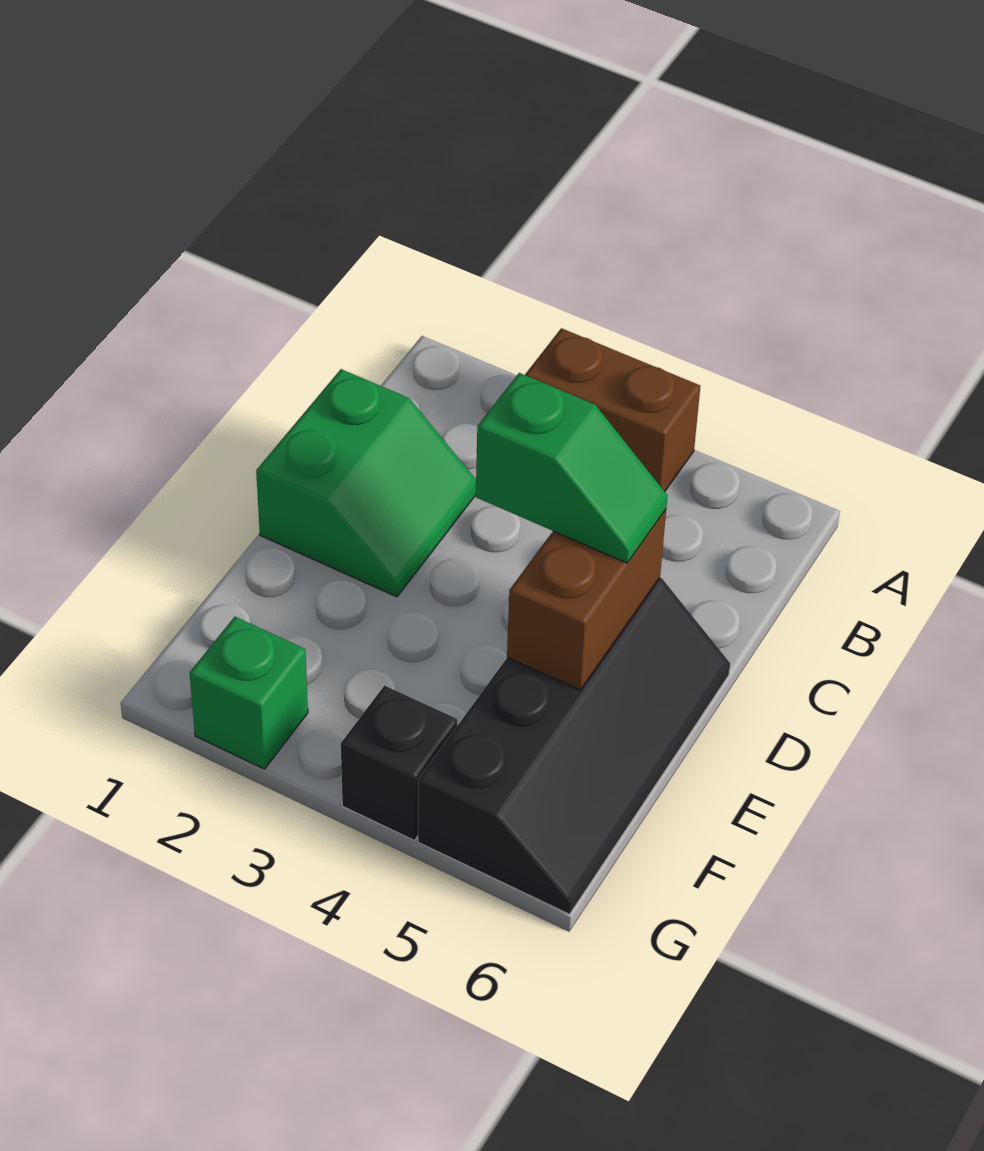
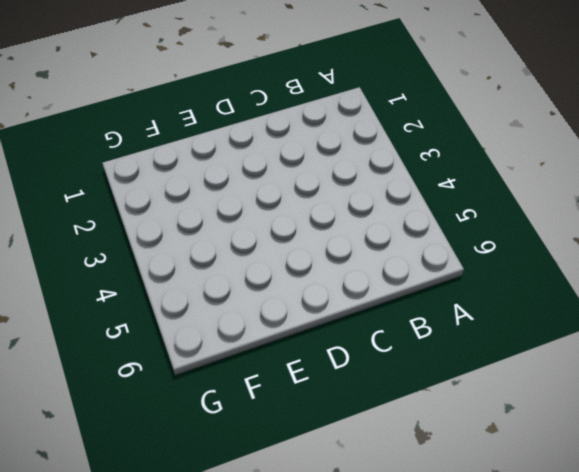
none -> brown brick A3:A4 level 1
none -> green slope C1:D2 level 1 top 1

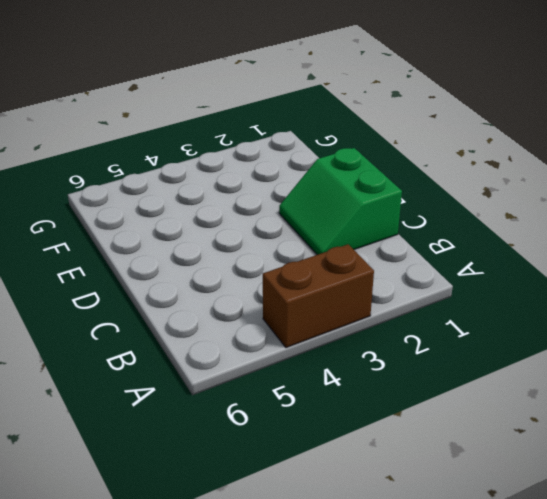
none -> black slope D5:G6 level 1 top 5
none -> green brick G2 level 1

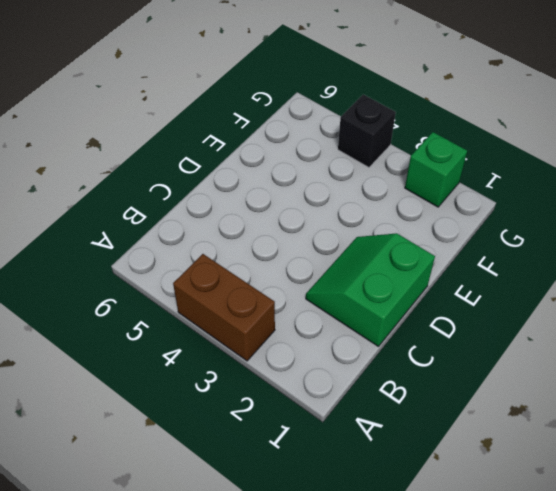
none -> black slope D5:G6 level 1 top 5
none -> brown brick D5:E5 level 2

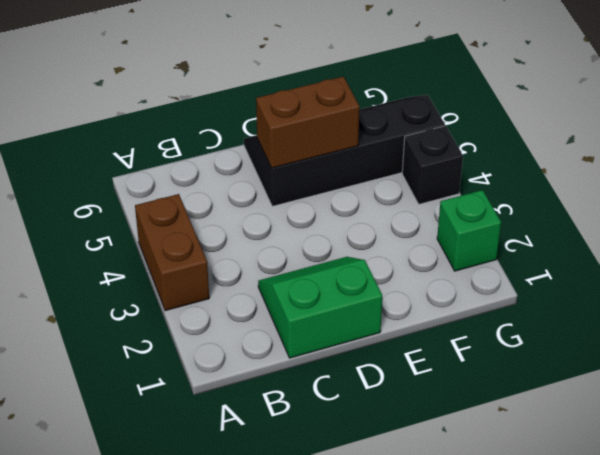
none -> green slope D4:D5 level 3 top 4

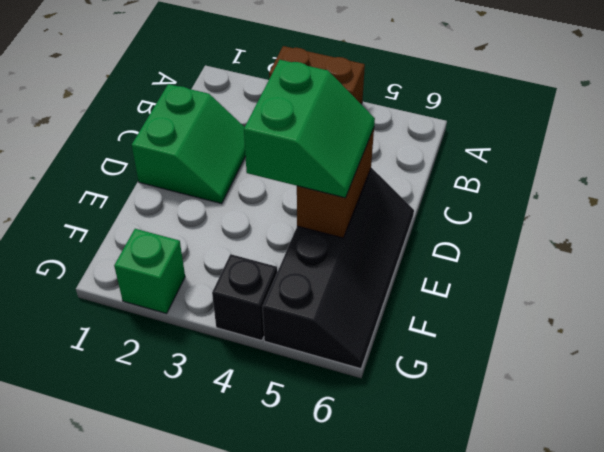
green slope D4:E5 level 3 top 4 -> green slope D4:D5 level 3 top 4

